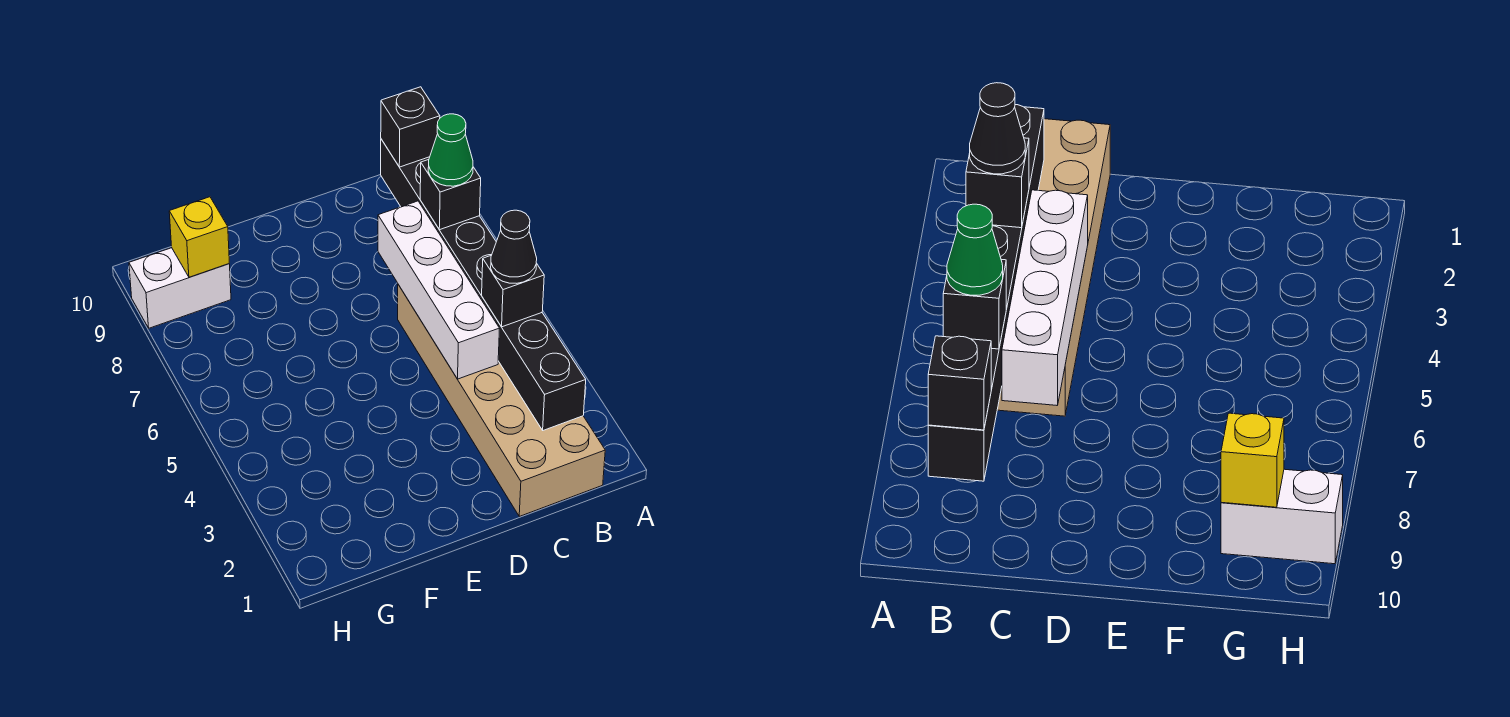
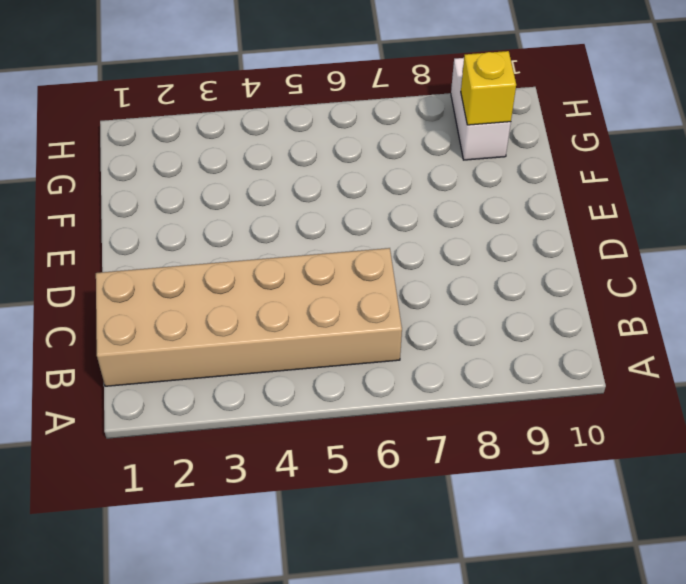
none -> black brick B2:B9 level 2
none -> white brick C4:C7 level 2

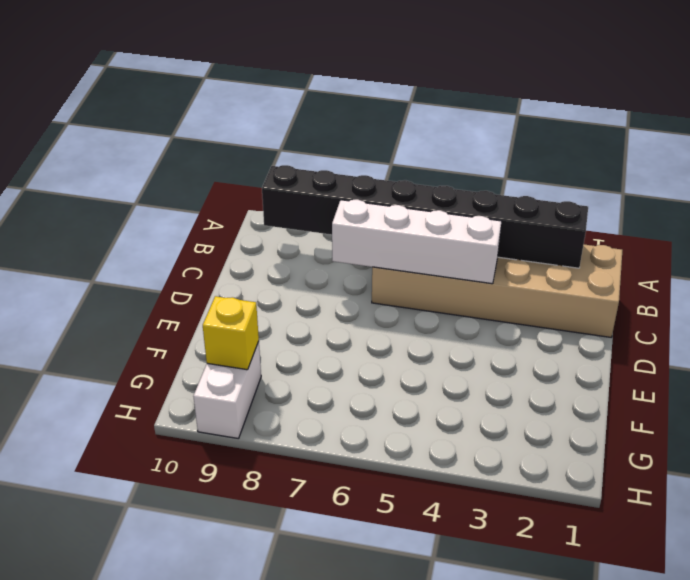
none -> black brick B4 level 3
none -> black brick B7 level 3

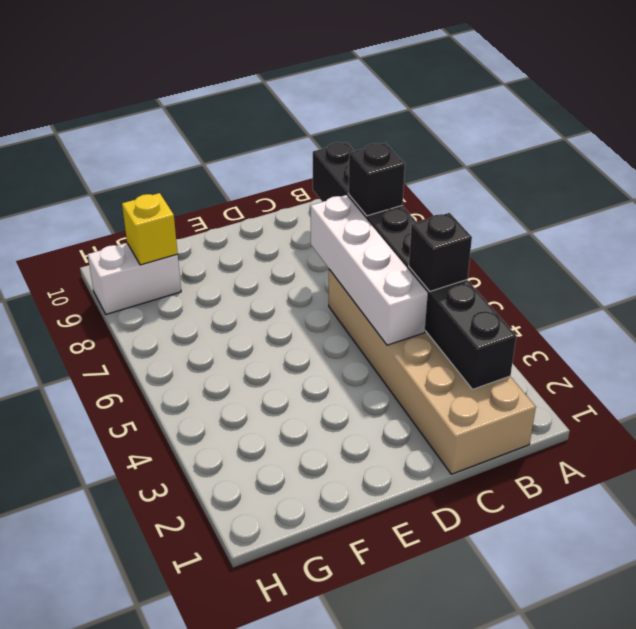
none -> black brick B9 level 3
none -> black cone B4 level 4

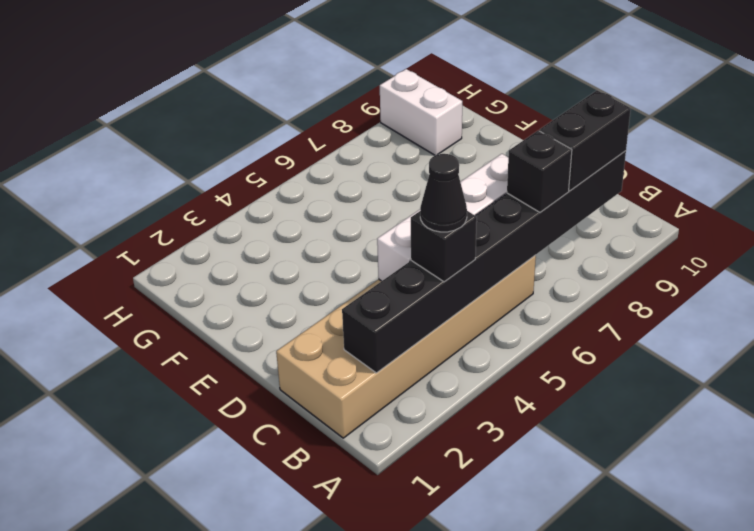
black brick B8:B9 level 3 -> black brick B9 level 3
none -> yellow brick G9 level 2
none -> green cone B7 level 4

